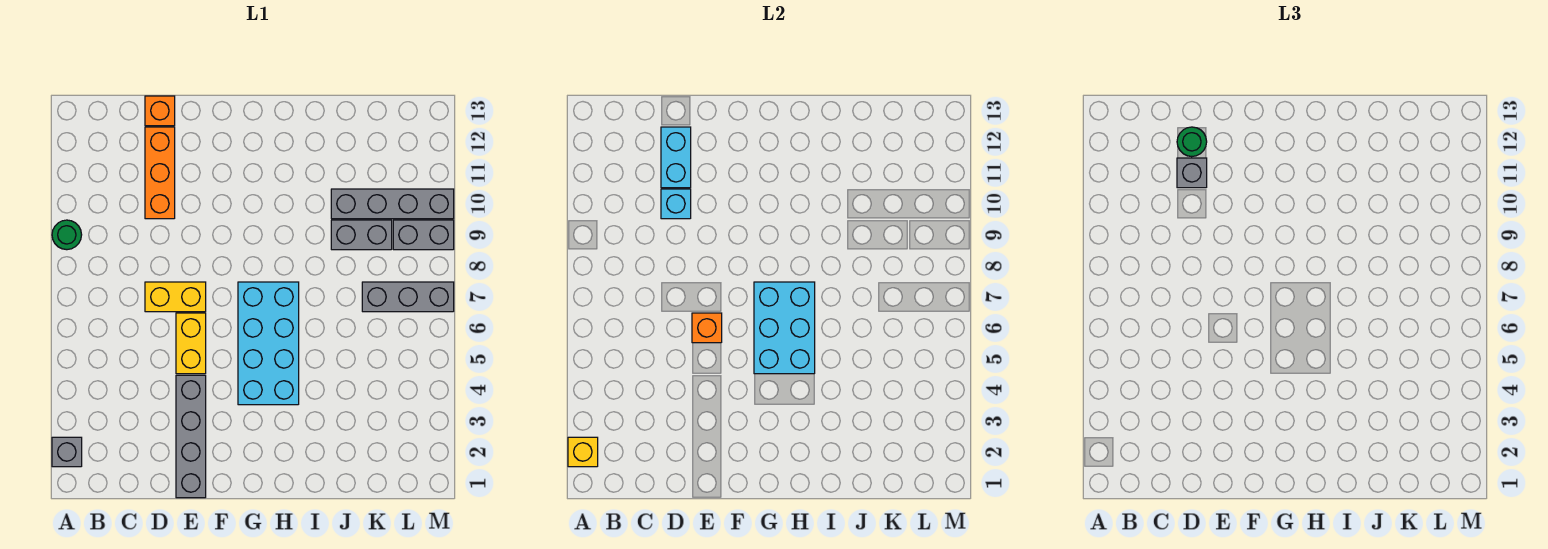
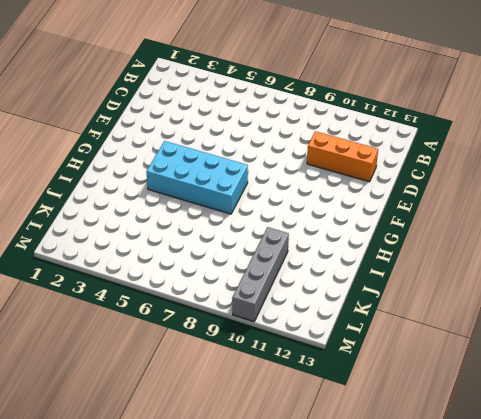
none -> grey brick A2 level 1
none -> green round brick A9 level 1
none -> yellow brick D7:E7 level 1

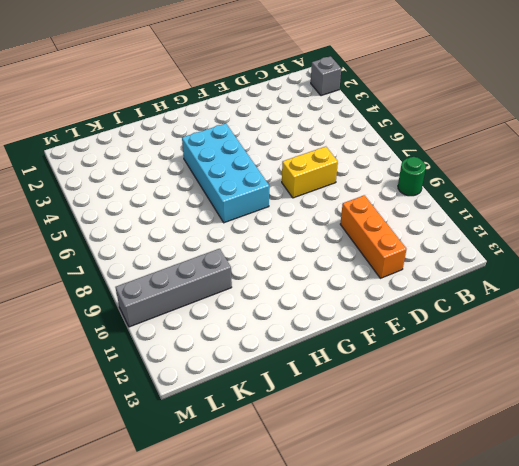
none -> orange brick D13 level 1
none -> grey brick E1:E4 level 1
none -> yellow brick E5:E6 level 1

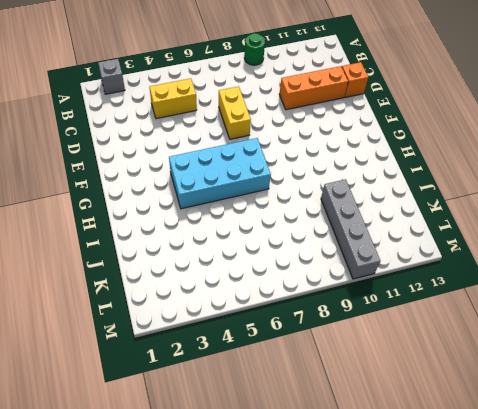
yellow brick C4:C5 level 1 -> yellow brick E5:E6 level 1
none -> grey brick E1:E4 level 1
none -> grey brick J9:K9 level 1
none -> grey brick K7:M7 level 1

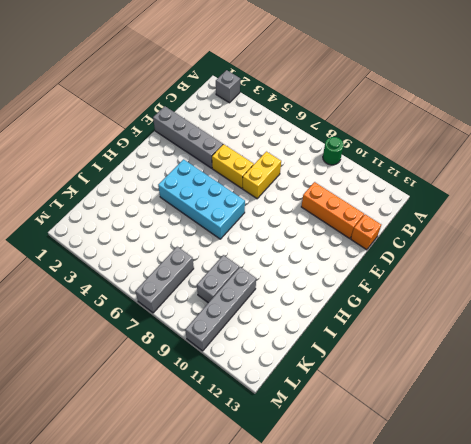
none -> grey brick L9:M9 level 1
none -> yellow brick A2 level 2
none -> cyan brick D10 level 2

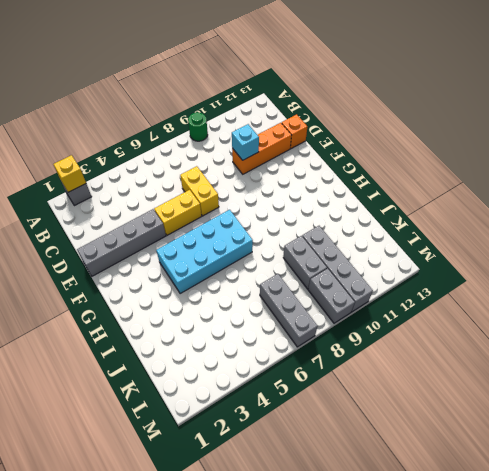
none -> cyan brick D11:D12 level 2
none -> orange brick E6 level 2
none -> cyan brick G5:H7 level 2

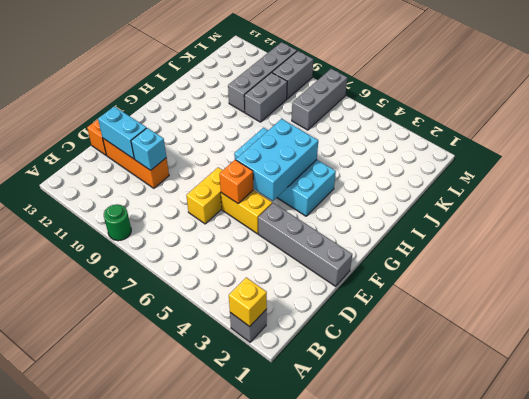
cyan brick F5:H6 level 2 -> cyan brick G5:H7 level 2
none -> grey brick D11 level 3
none -> green round brick D12 level 3

